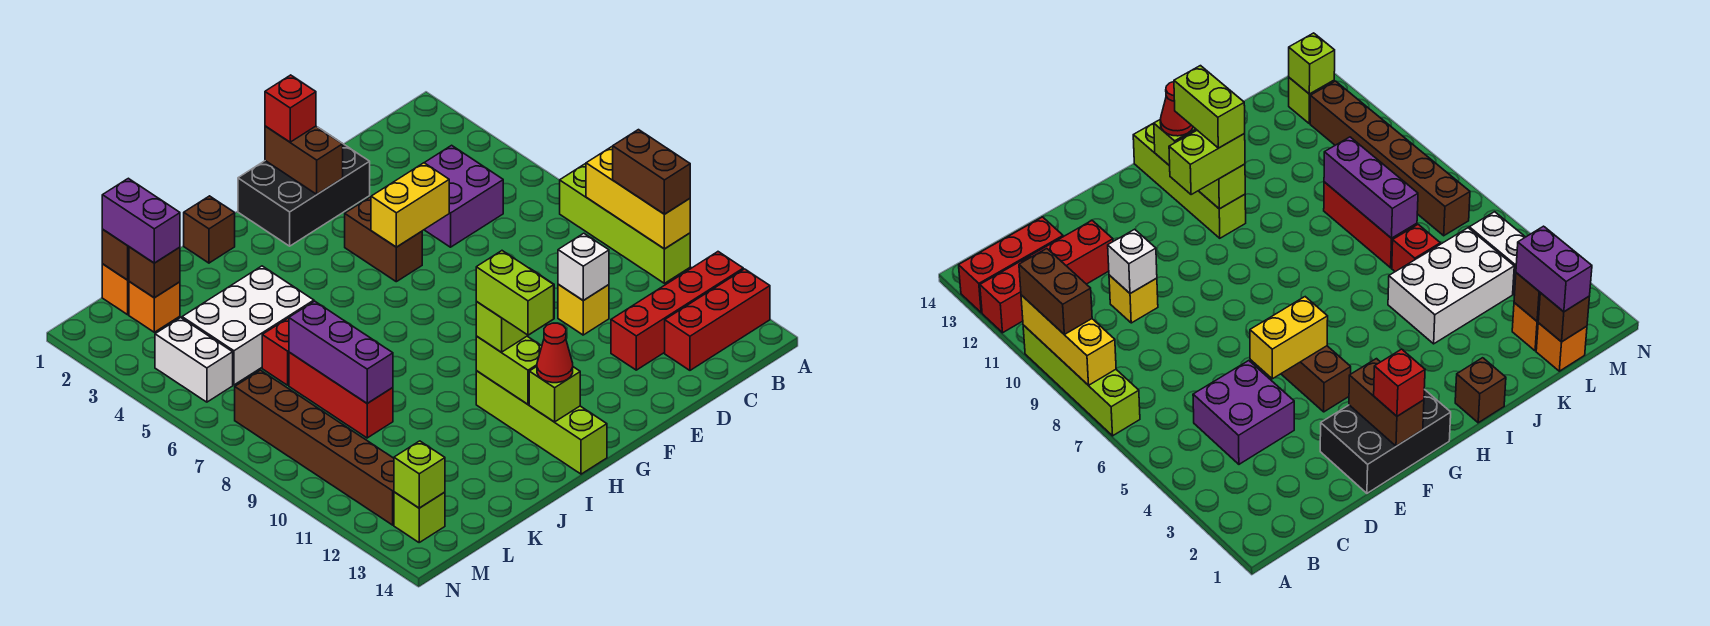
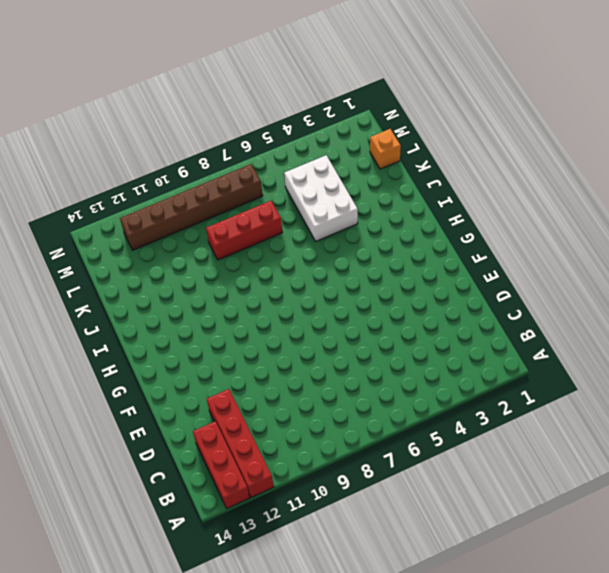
none -> lime brick A7:A10 level 1
none -> purple brick C4:D5 level 1
none -> yellow brick D10 level 1
none -> black brick E1:G2 level 1

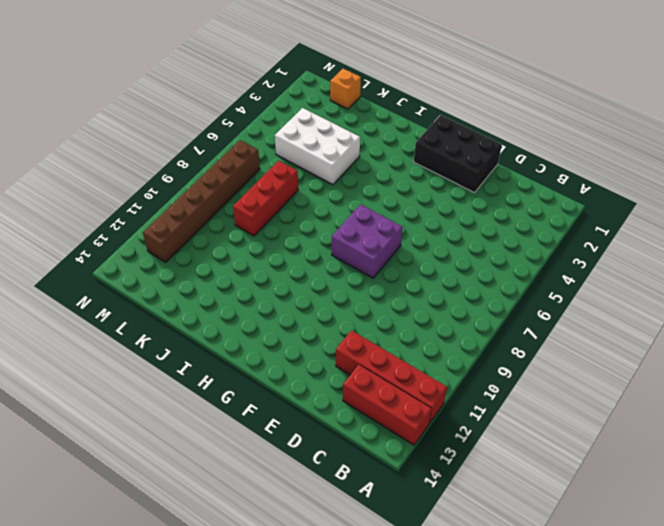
purple brick F7:G8 level 1 -> purple brick C4:D5 level 1
none -> lime brick A7:A10 level 1
none -> yellow brick D10 level 1
none -> brown brick F4:F5 level 1
none -> lime brick H11:H14 level 1

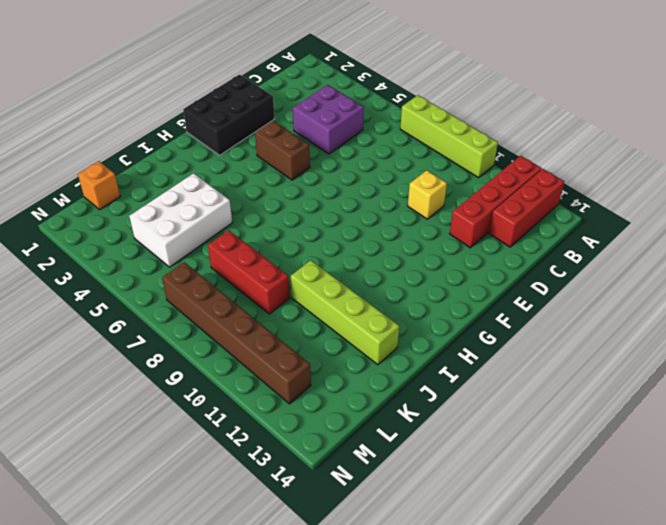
lime brick J10:J13 level 1 -> lime brick H11:H14 level 1
none -> brown brick I1 level 1
none -> red brick K6 level 1
none -> orange brick L2 level 1
none -> white brick M4:M5 level 1

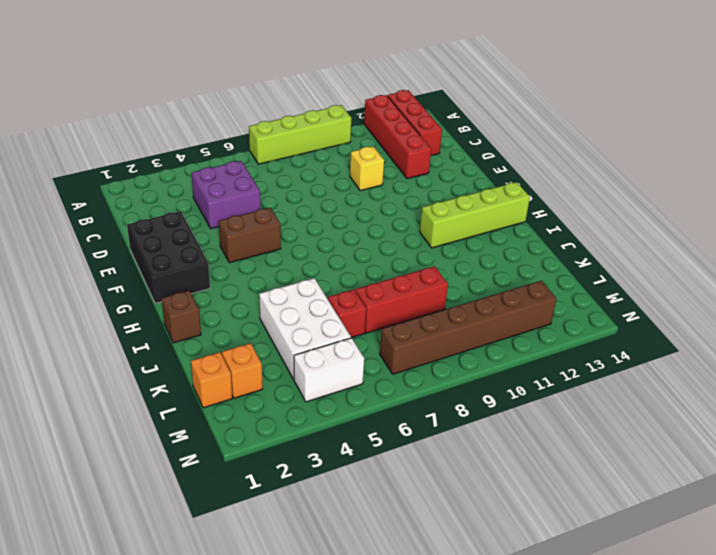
none -> lime brick M13 level 1
none -> yellow brick A8:A10 level 2
none -> white brick D10 level 2
none -> yellow brick E5:F5 level 2

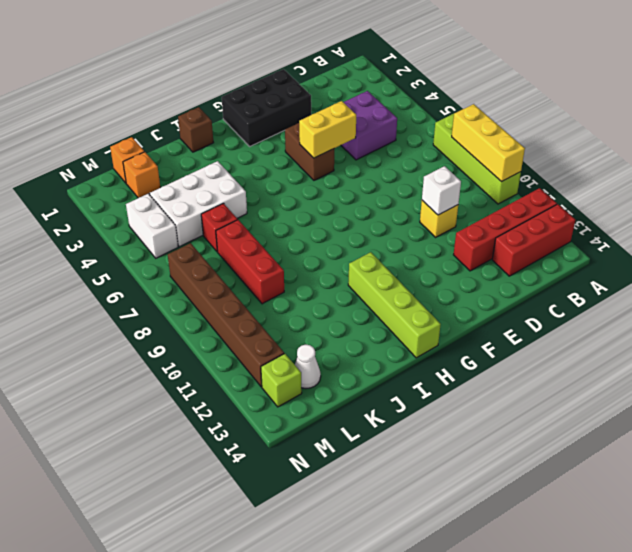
white cone L13 level 1 -> none
none -> brown brick F1:F2 level 2
none -> lime brick H11:H12 level 2
none -> lime brick H13 level 2
none -> purple brick K7:K9 level 2

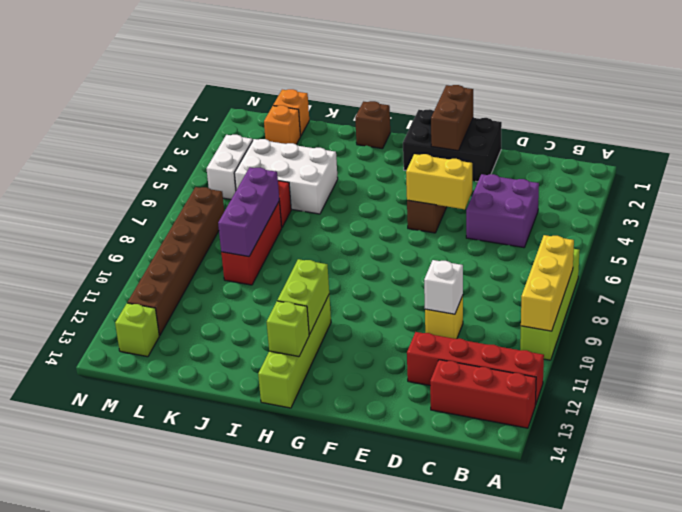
none -> brown brick L1 level 2
none -> brown brick L2 level 2
none -> lime brick M13 level 2
none -> brown brick A9:A10 level 3

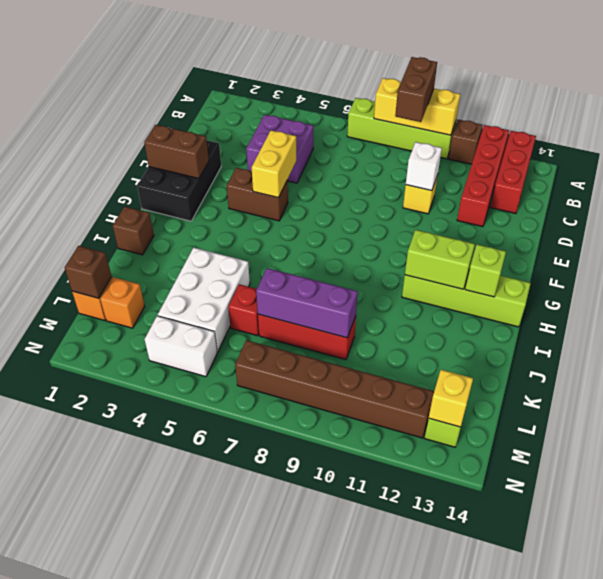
brown brick A9:B9 level 3 -> brown brick A9:A10 level 3
brown brick A11 level 1 -> brown brick L2 level 2
yellow brick M13 level 2 -> lime brick M13 level 2
none -> red brick F1 level 3
none -> lime brick G11:H11 level 3
none -> red cone H13 level 3
none -> purple brick L1:L2 level 3

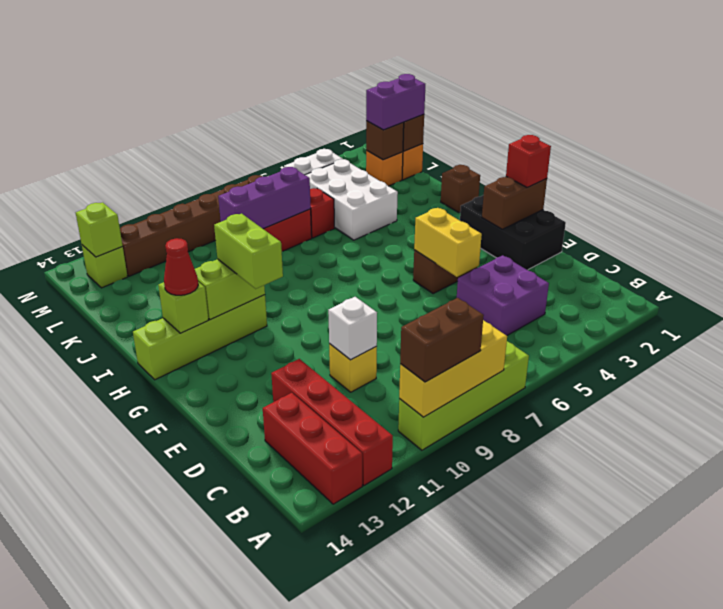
none -> lime brick H11:H12 level 4

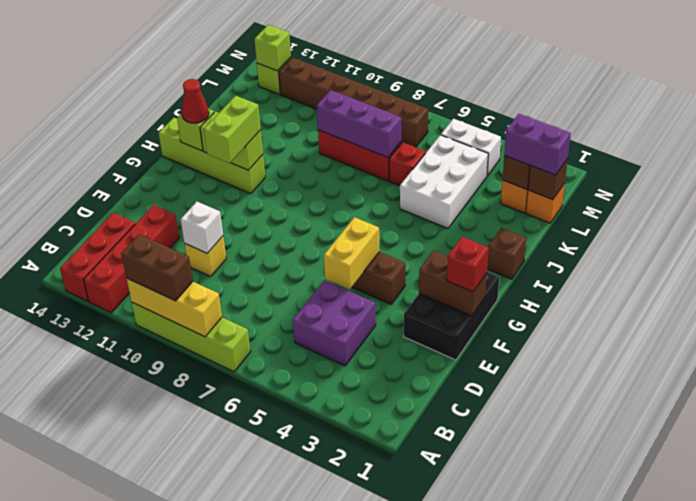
none -> lime brick H11:H12 level 4

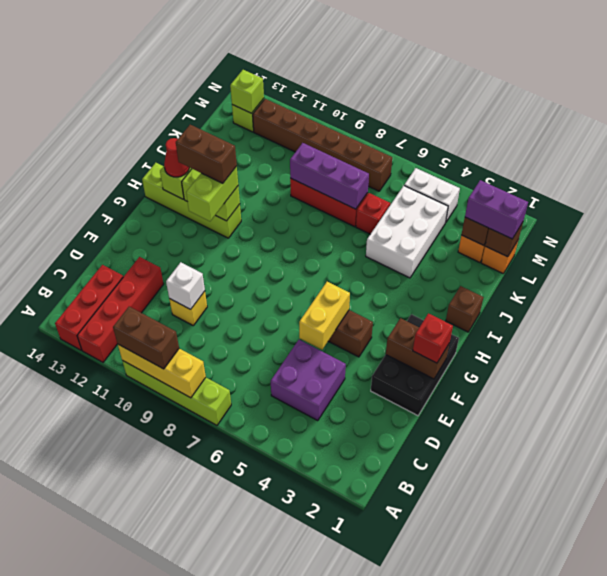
brown brick H11:H12 level 4 -> lime brick H11:H12 level 4

